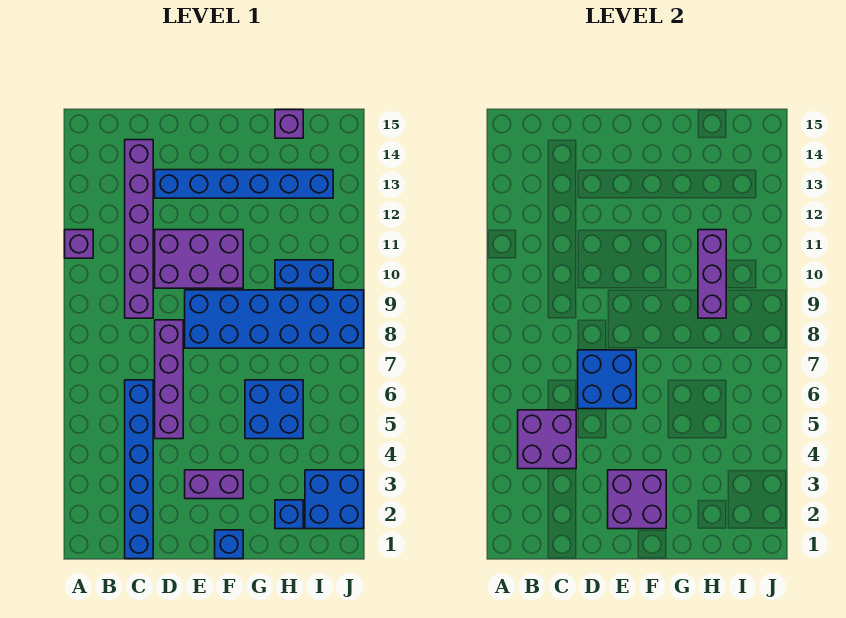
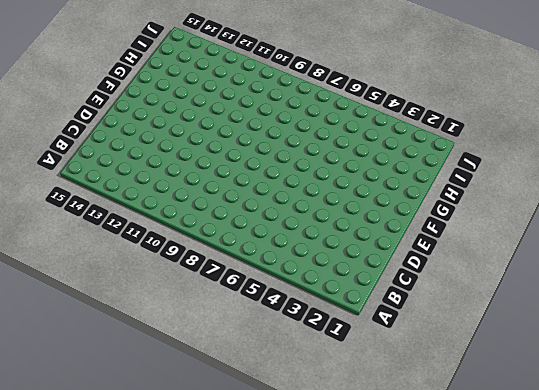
none -> purple brick A11 level 1
none -> blue brick C1:C6 level 1
none -> purple brick C9:C14 level 1

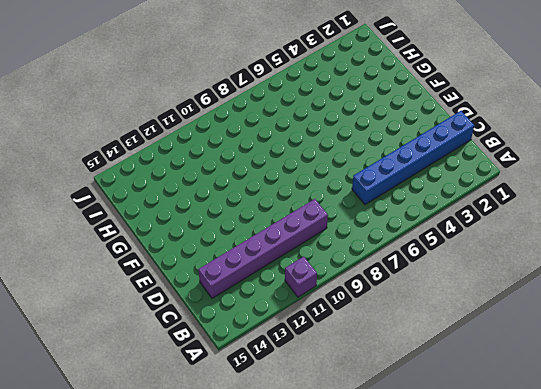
none -> purple brick D5:D8 level 1
none -> purple brick D10:F11 level 1
none -> blue brick D13:I13 level 1

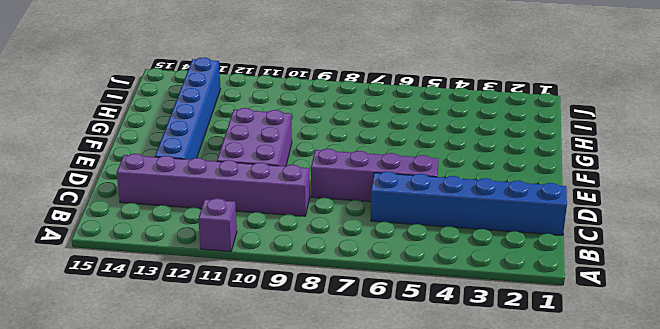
none -> purple brick E3:F3 level 1
none -> blue brick E8:J9 level 1
none -> blue brick F1 level 1

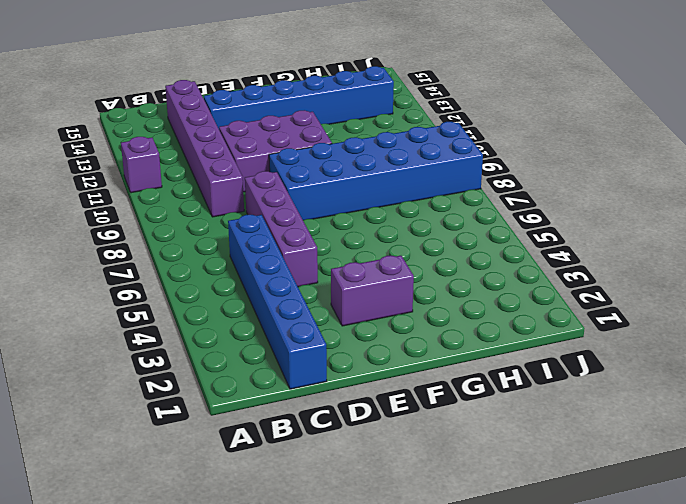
none -> blue brick F1 level 1
none -> blue brick G5:H6 level 1
none -> blue brick H2 level 1

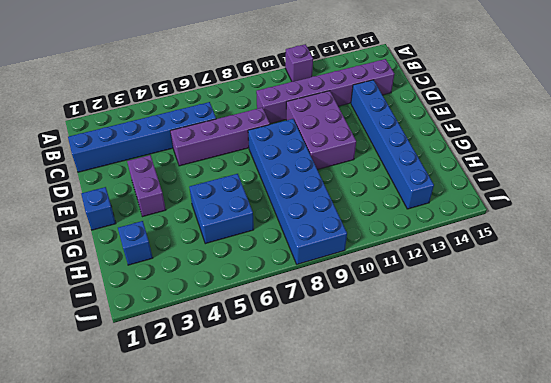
none -> blue brick H10:I10 level 1
none -> purple brick H15 level 1
none -> blue brick I2:J3 level 1

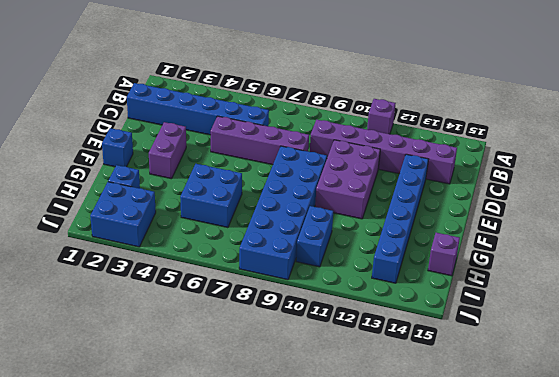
none -> purple brick B4:C5 level 2
none -> blue brick D6:E7 level 2
none -> purple brick E2:F3 level 2

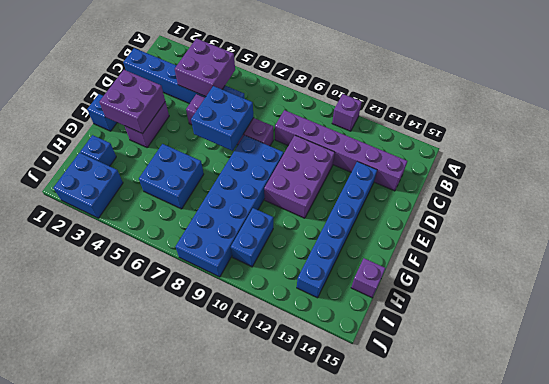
none -> purple brick H9:H11 level 2

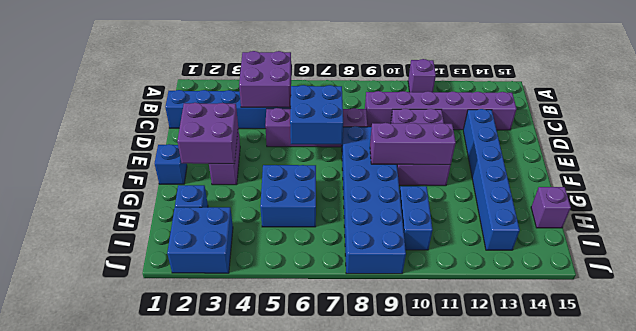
purple brick F9:F11 level 2 -> purple brick H9:H11 level 2

